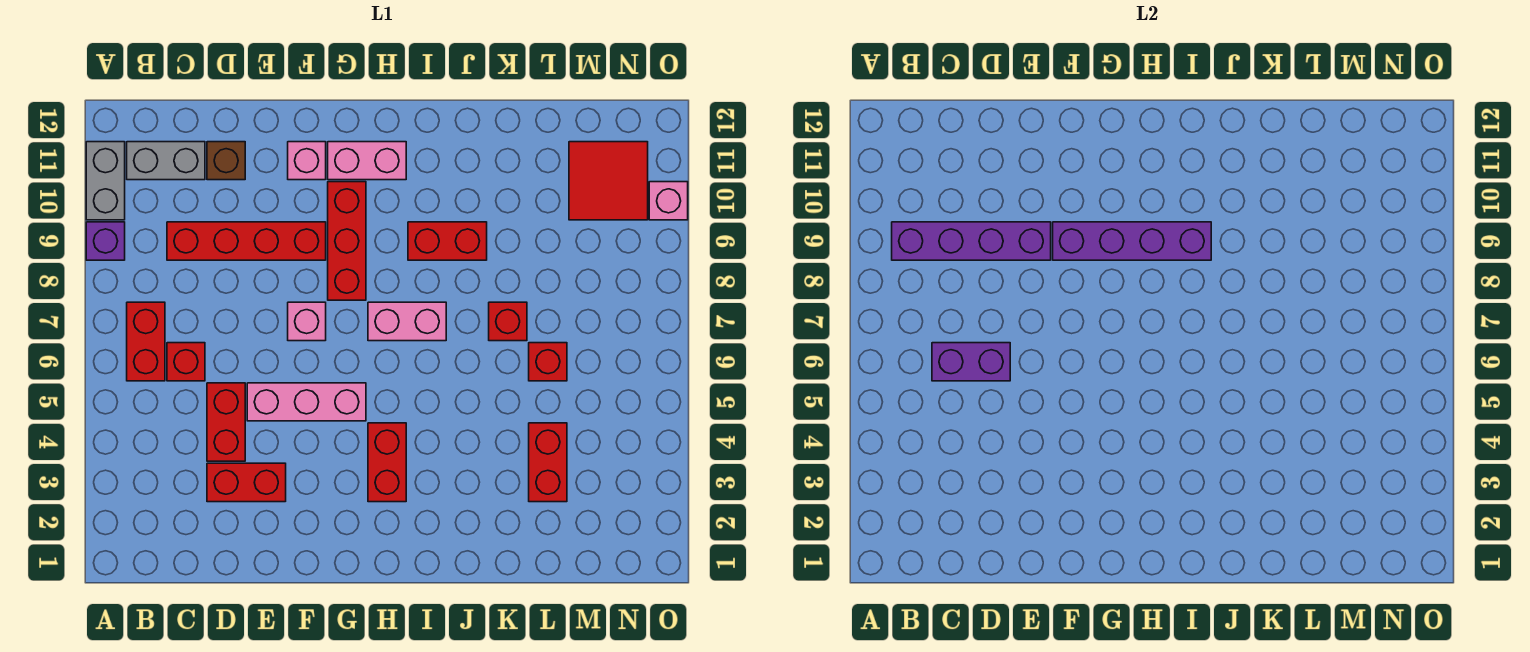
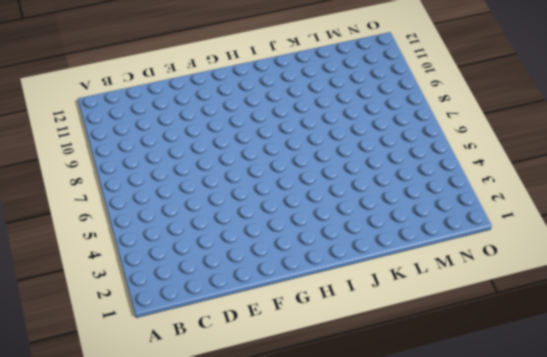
none -> purple brick A9 level 1
none -> grey brick A10:A11 level 1
none -> red brick B6:B7 level 1

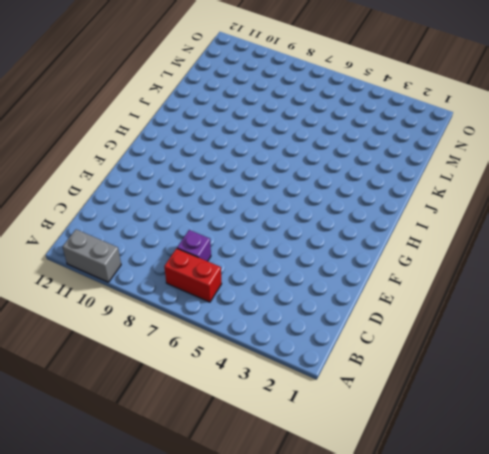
purple brick C7 level 1 -> purple brick A9 level 1
none -> grey brick B11:C11 level 1
none -> red brick C6 level 1
none -> red brick C9:F9 level 1

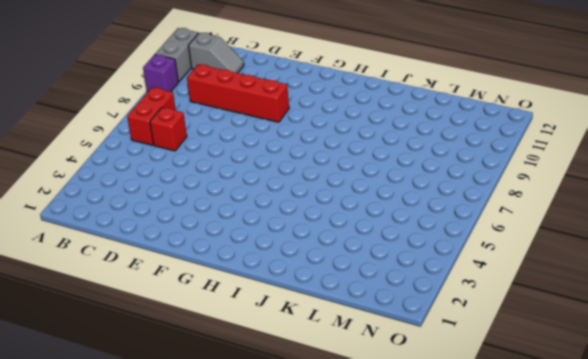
grey slope B11:C11 level 1 top B -> grey brick B11:C11 level 1
none -> red brick D3:E3 level 1
none -> red brick D4:D5 level 1
none -> brown brick D11 level 1

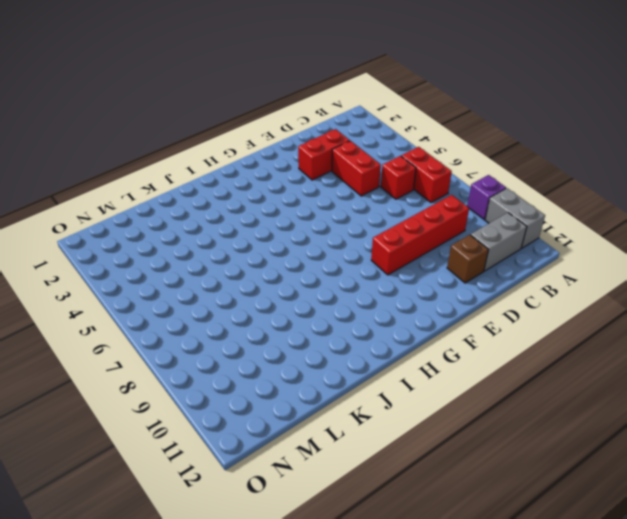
none -> pink brick E5:G5 level 1
none -> pink brick F7 level 1
none -> pink brick F11 level 1

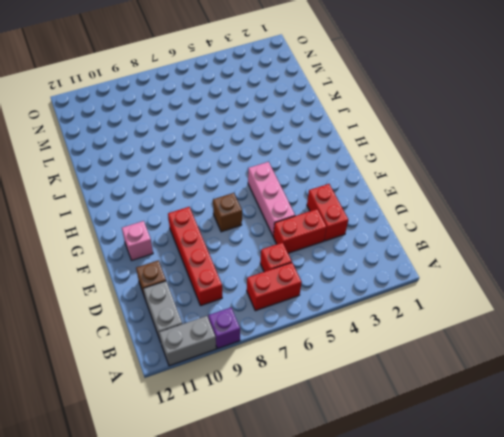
brown brick F7 level 1 -> pink brick F7 level 1
none -> red brick G8:G10 level 1
none -> pink brick G11:H11 level 1
none -> red brick H3:H4 level 1

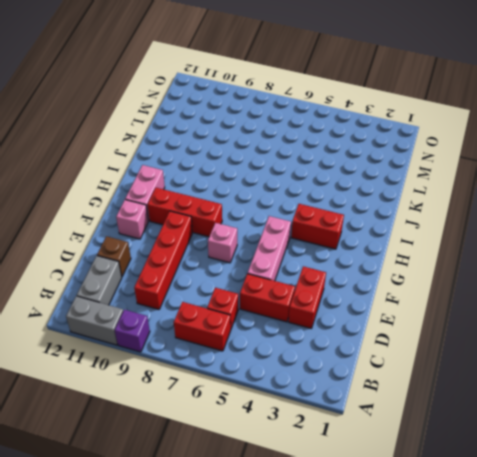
none -> pink brick H7:I7 level 1
none -> red brick I9:J9 level 1
none -> red brick K7 level 1

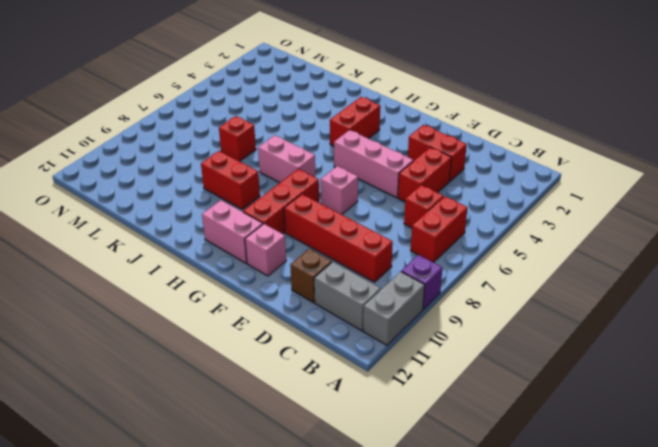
none -> red brick L3:L4 level 1
none -> red brick L6 level 1
none -> red tile M10:N11 level 1

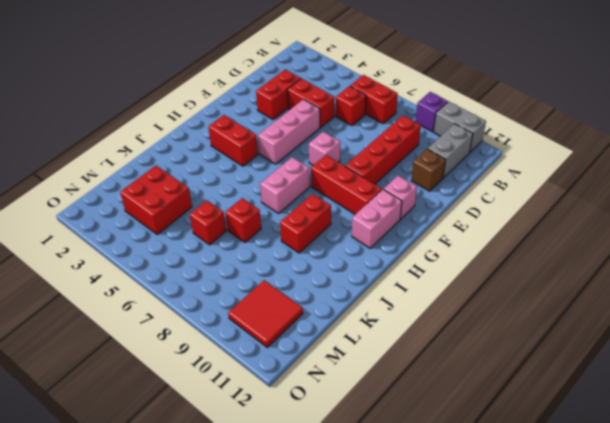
red brick L3:M4 level 1 -> red brick L3:L4 level 1
none -> pink brick O10 level 1
none -> purple brick B9:E9 level 2
none -> purple brick C6:D6 level 2

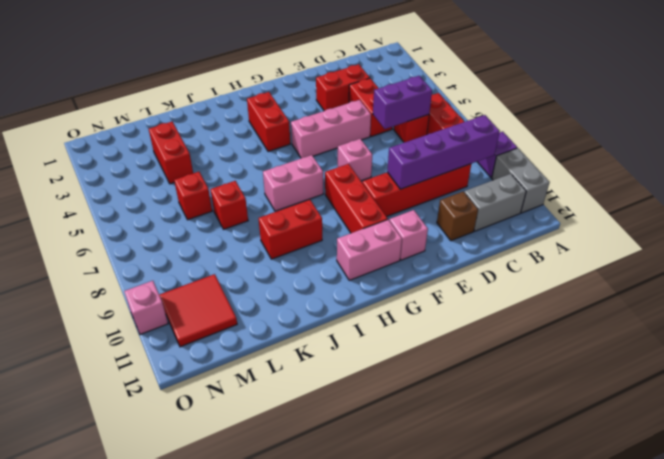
none -> purple brick F9:I9 level 2

